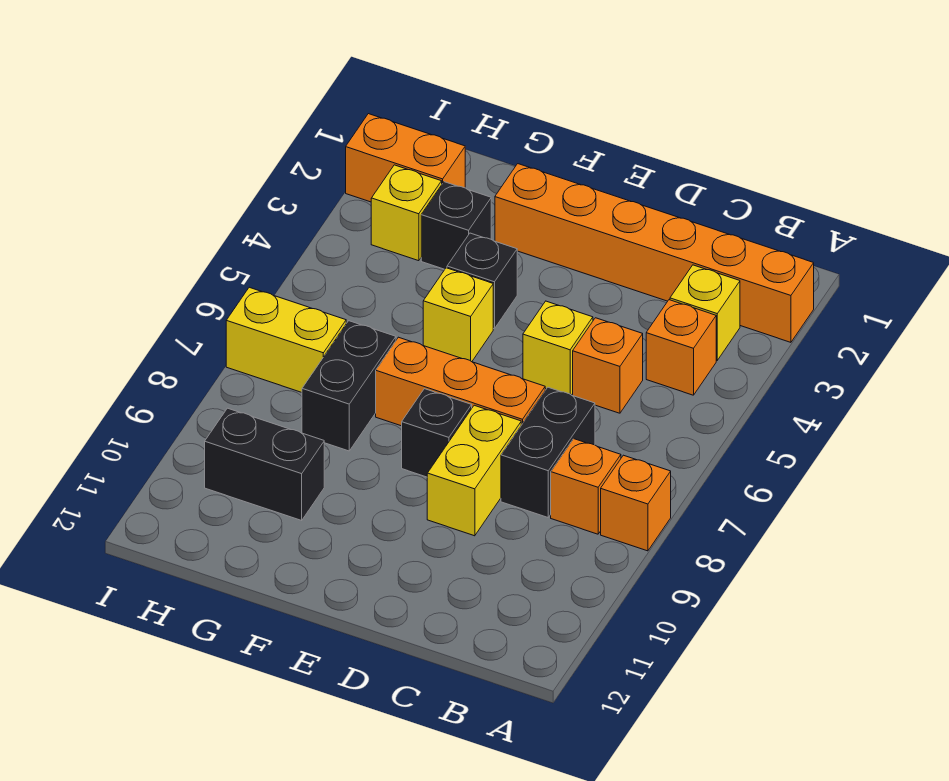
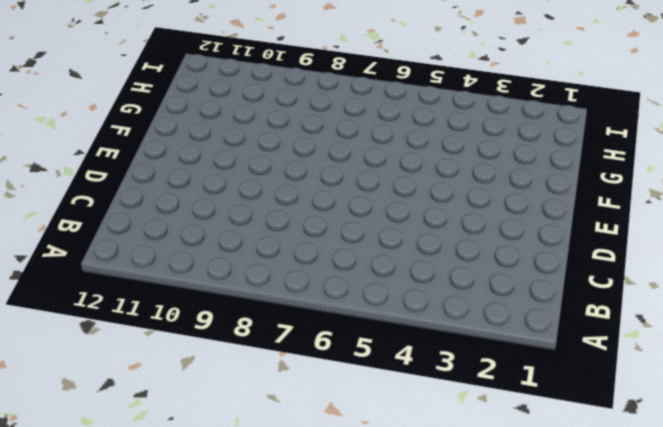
none -> orange brick A2:F2 level 1
none -> orange brick A8 level 1
none -> yellow brick B3 level 1

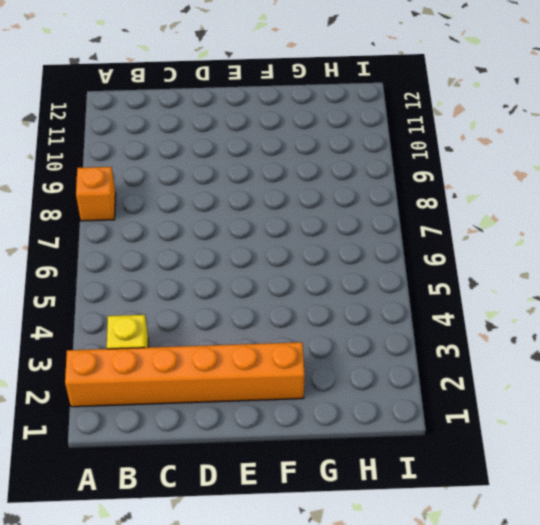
none -> orange brick B4 level 1
none -> orange brick B8 level 1
none -> orange brick C5 level 1

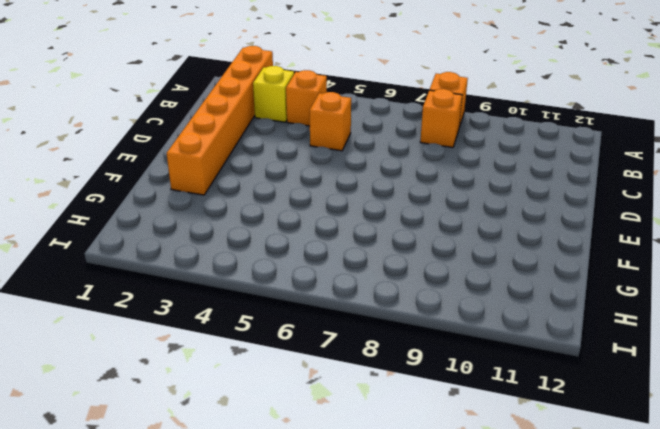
none -> black brick C7:C8 level 1
none -> yellow brick D5 level 1
none -> orange brick D7:F7 level 1

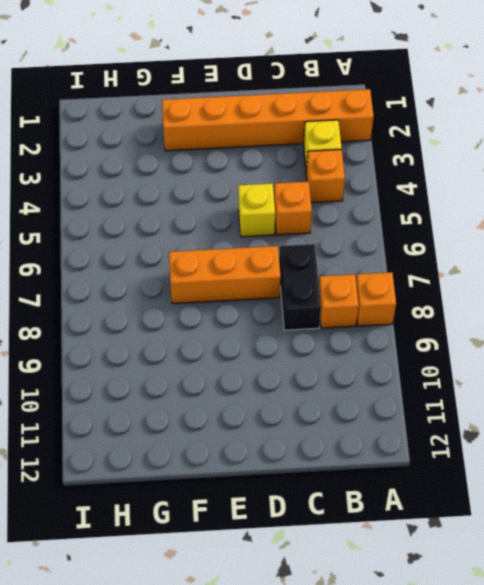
none -> yellow brick D8:D9 level 1
none -> black brick E8 level 1
none -> black brick F4 level 1

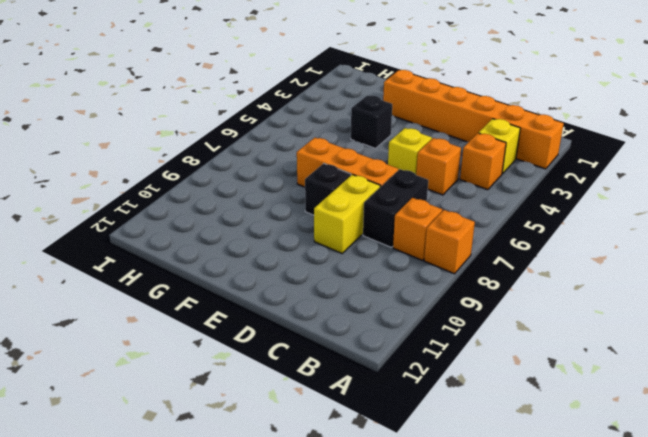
none -> yellow brick F5 level 1
none -> black brick G3 level 1
none -> black brick G7:G8 level 1

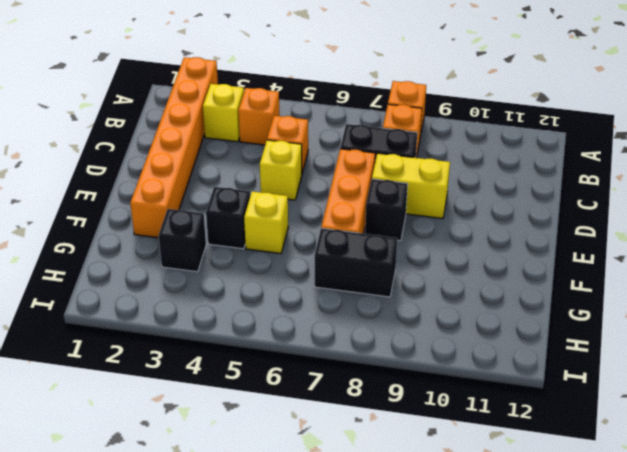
none -> black brick G10:H10 level 1
none -> orange brick H2:I2 level 1
none -> yellow brick H3 level 1

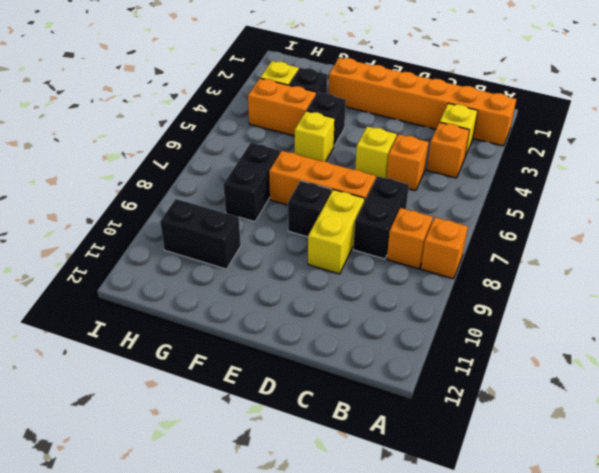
orange brick G4:H4 level 1 -> orange brick H2:I2 level 1
none -> yellow brick H7:I7 level 1

